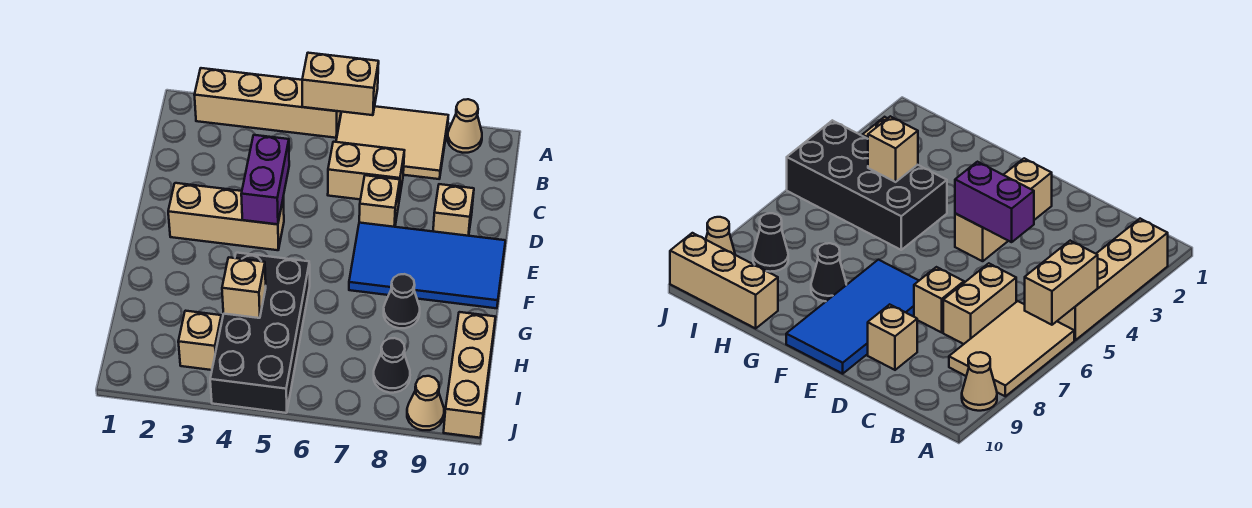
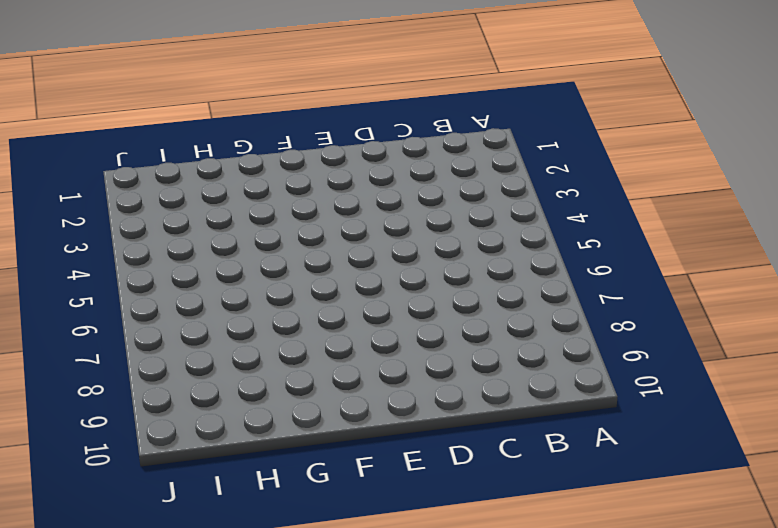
none -> tan brick A2:A5 level 1
none -> tan tile A6:B8 level 1
none -> tan cone A9 level 1

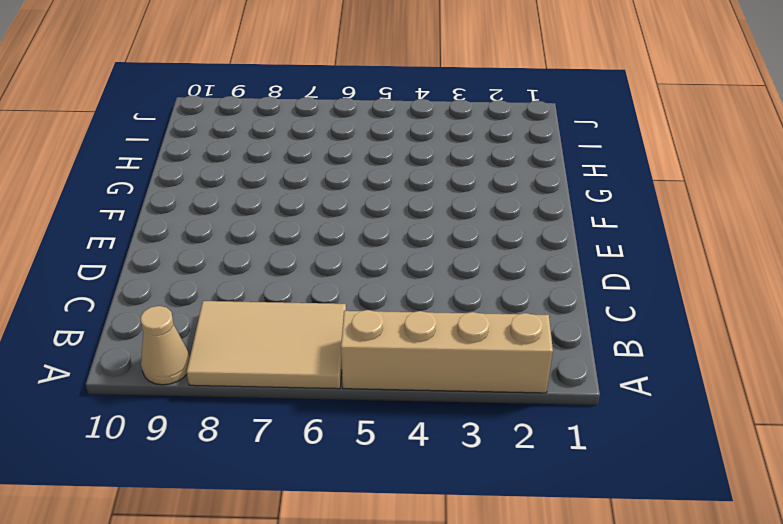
none -> tan brick C6:C7 level 1
none -> tan brick D7 level 1
none -> tan brick D9 level 1

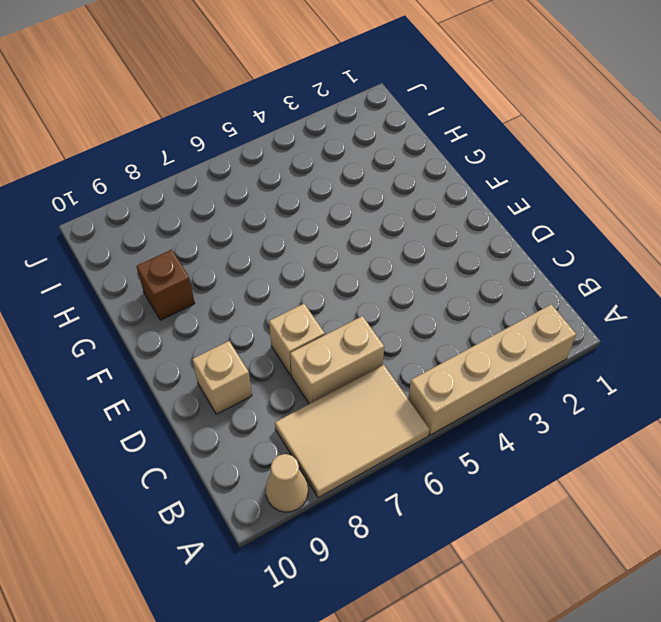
brown brick G9 level 1 -> none
none -> tan brick E2:E4 level 1
none -> blue tile E7:F10 level 1
none -> black brick G4:J5 level 1

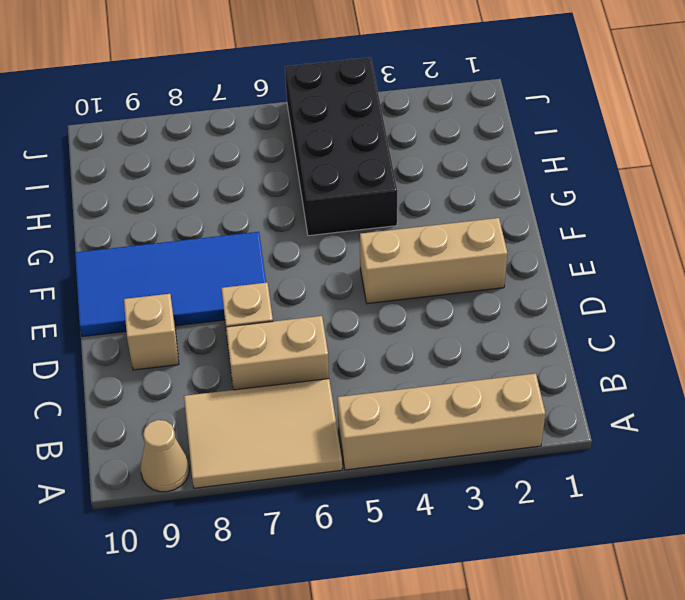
none -> black cone G8 level 1
none -> tan brick H10:J10 level 1
none -> tan brick I3 level 1

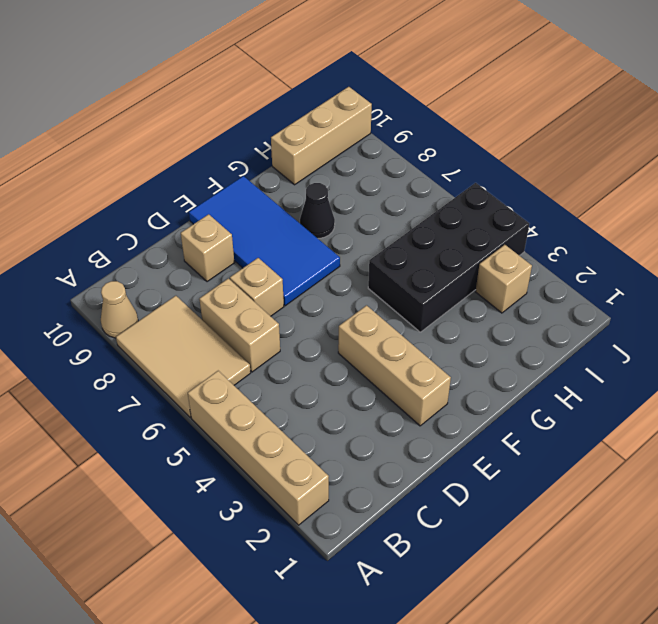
none -> black cone I8 level 1
none -> tan cone J9 level 1
none -> tan brick A5:A6 level 2

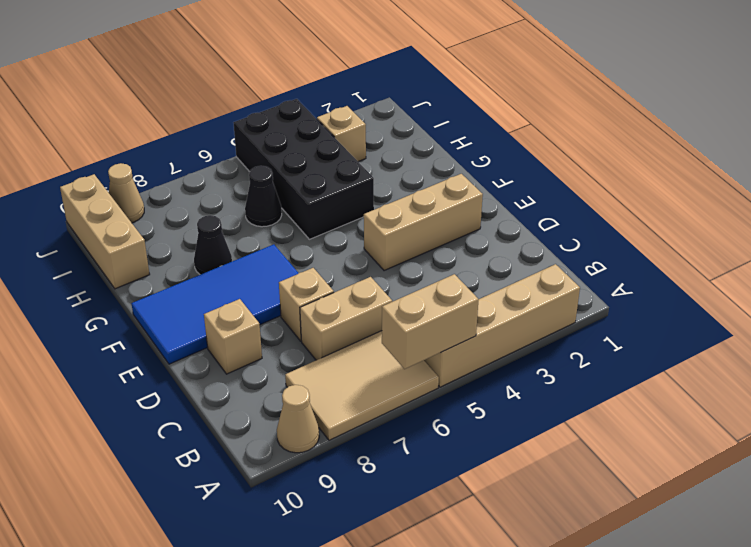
black cone H6 level 1 -> black cone I8 level 1
none -> purple brick D4:E4 level 2
none -> tan brick H4 level 2

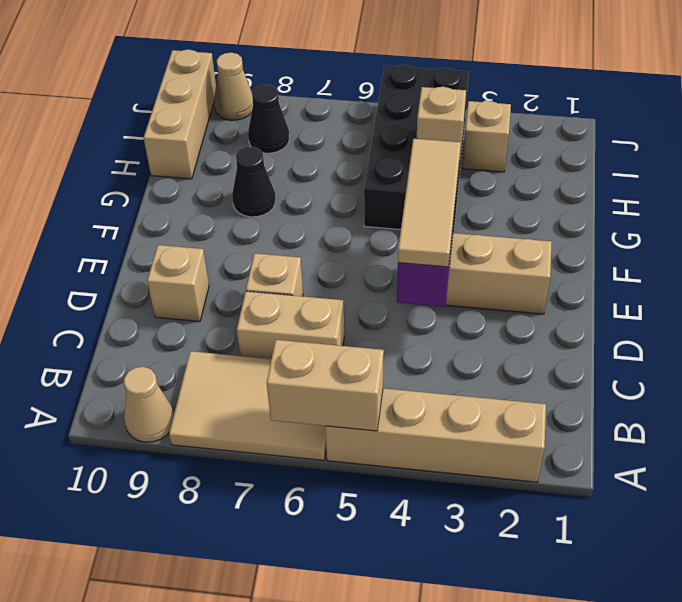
tan tile D4:F4 level 3 -> none
none -> blue tile E7:F10 level 1

